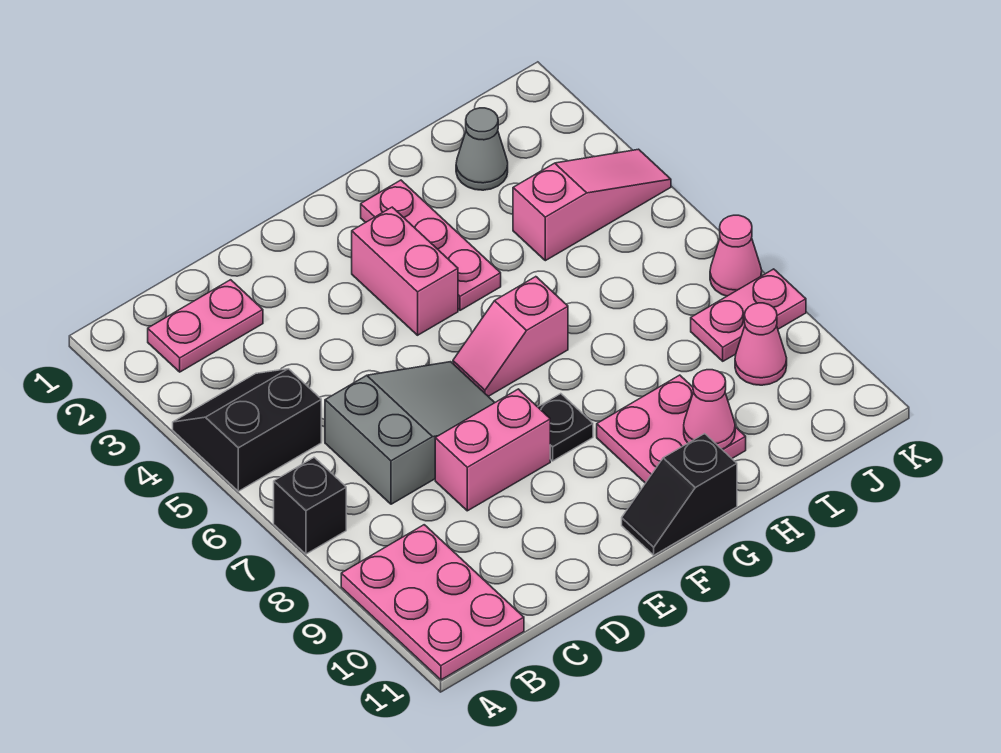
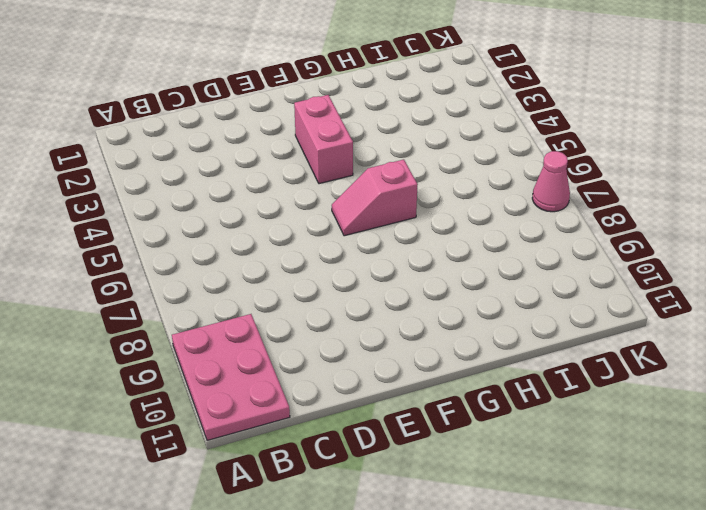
none -> black slope A4:B5 level 1 top 5
none -> black brick A7 level 1
none -> pink plate B2:C2 level 1

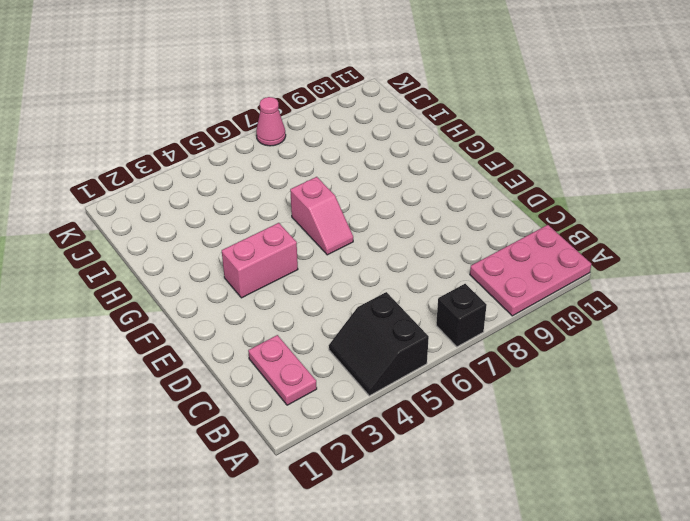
none -> grey slope C6:E7 level 1 top C
none -> pink brick D8:E8 level 1
none -> black plate F8 level 1

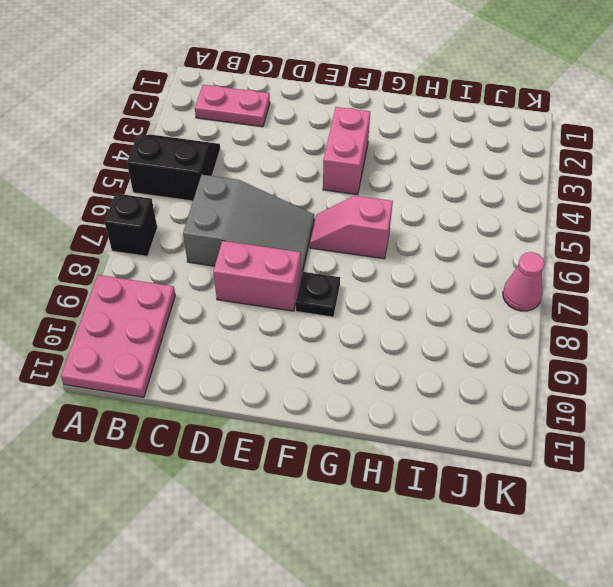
none -> black slope F11:G11 level 1 top G
none -> pink plate G2:G4 level 1
none -> pink plate G9:H10 level 1

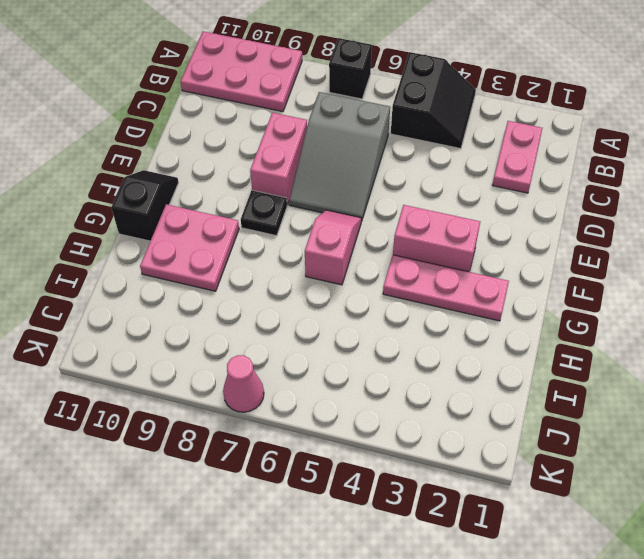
none -> grey cone I2 level 1
none -> pink slope I4:K4 level 1 top I
none -> pink plate J8:K8 level 1

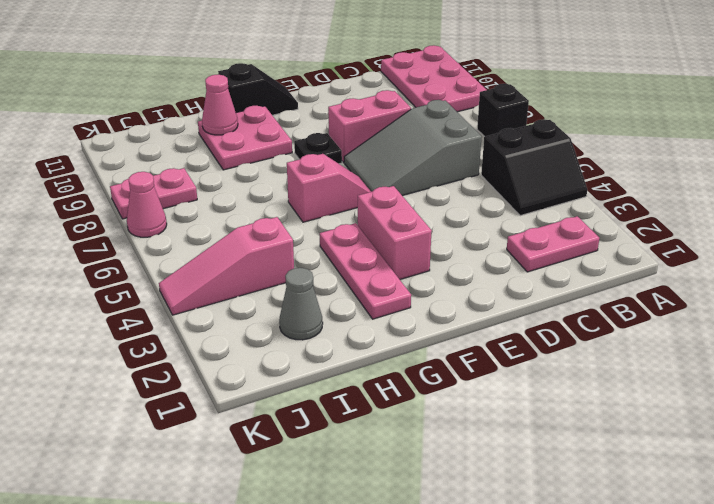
none -> pink cone J9 level 1

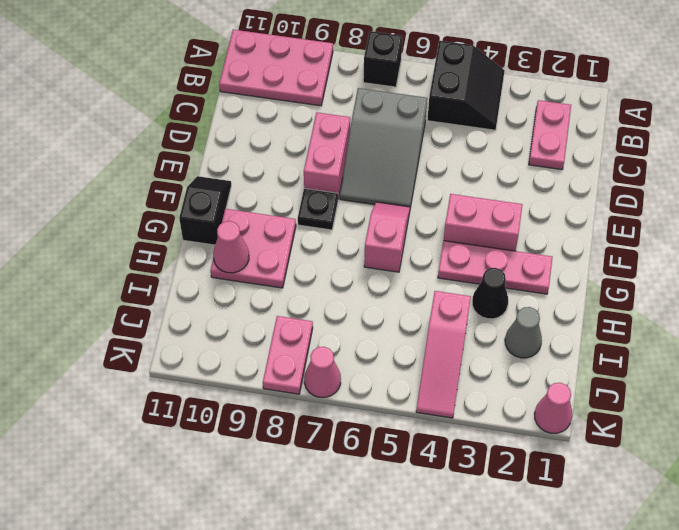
black cone H3 level 1 -> none
pink cone K1 level 1 -> pink cone J9 level 1

